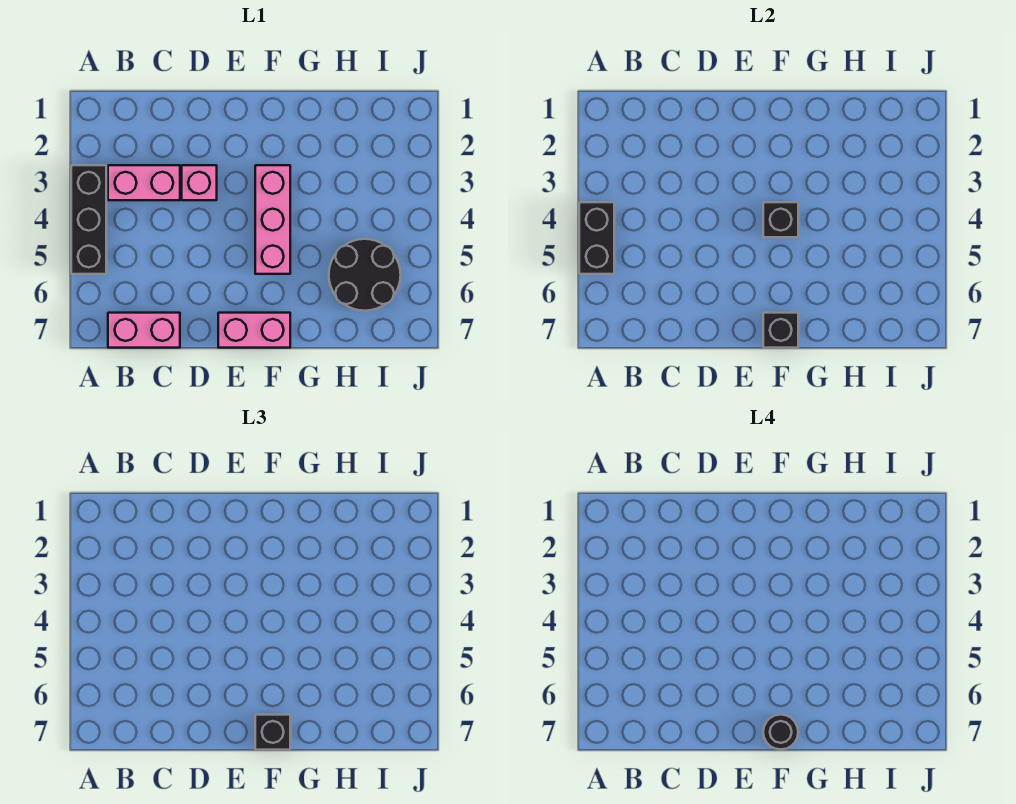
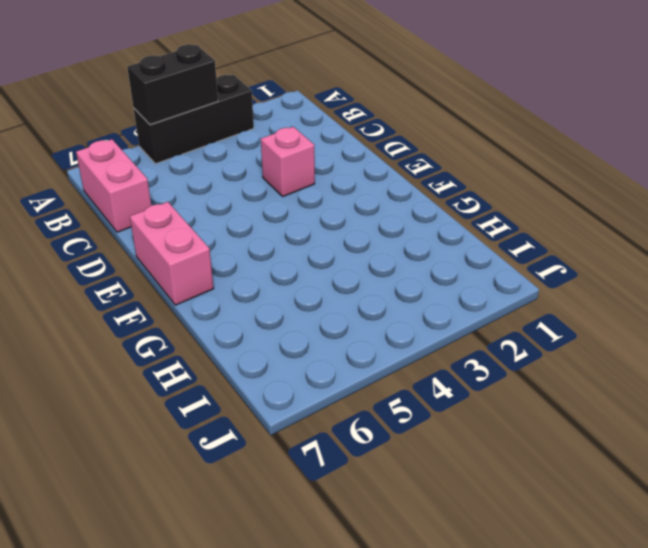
none -> pink brick B3:C3 level 1
none -> pink brick F3:F5 level 1
none -> black round brick H5:I6 level 1

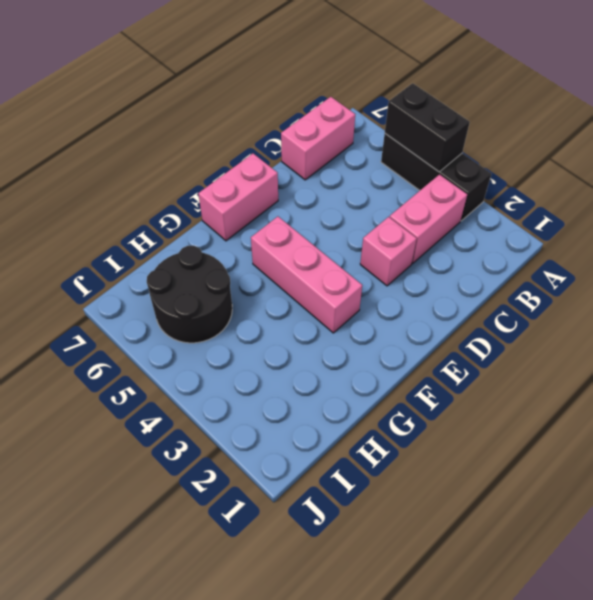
none -> black brick F4 level 2
none -> black brick F7 level 2
none -> black brick F7 level 3

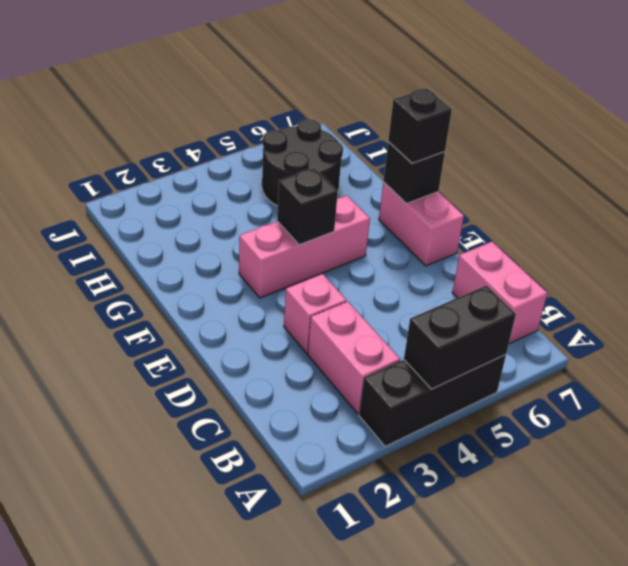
none -> black round brick F7 level 4

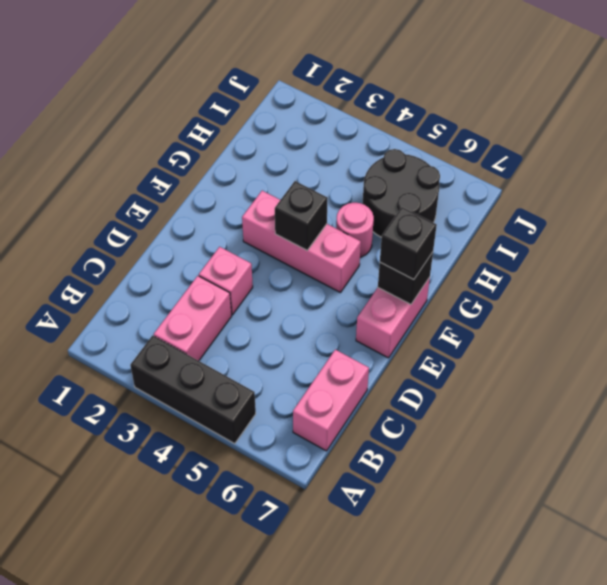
pink round brick G5 level 1 -> none
none -> black brick A4:A5 level 2
none -> black round brick F7 level 4

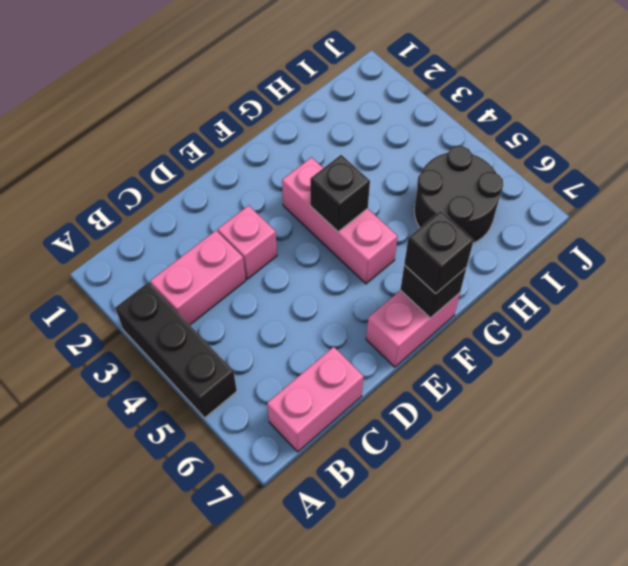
none -> black brick A4:A5 level 2
none -> black round brick F7 level 4

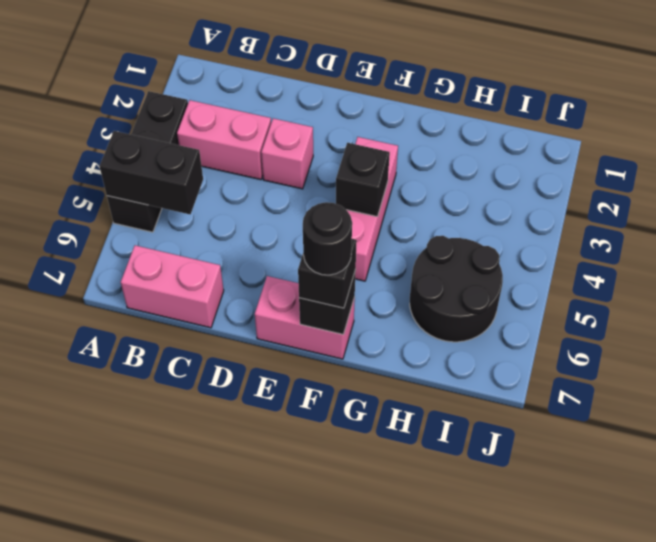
black brick A5:B5 level 2 -> black brick A4:A5 level 2

